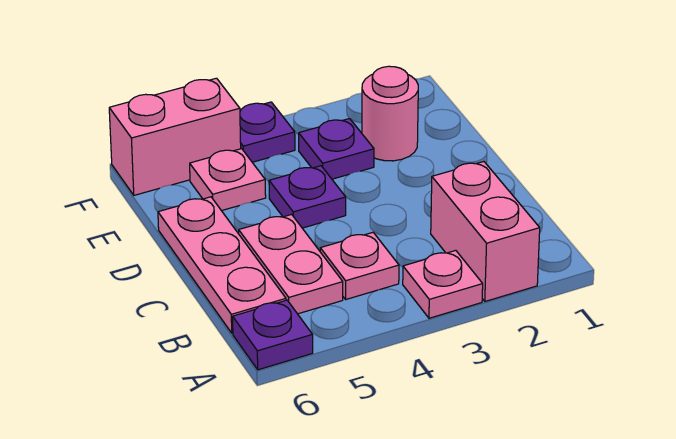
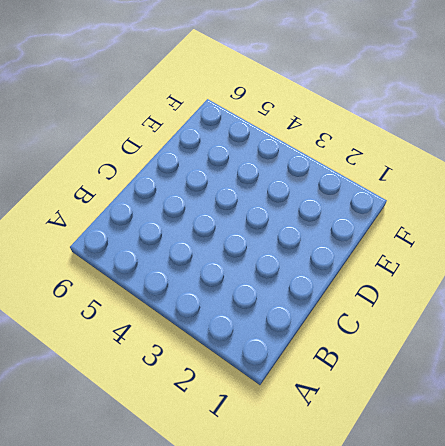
none -> pink brick A2:B2 level 1
none -> pink plate A3 level 1
none -> purple plate A6 level 1

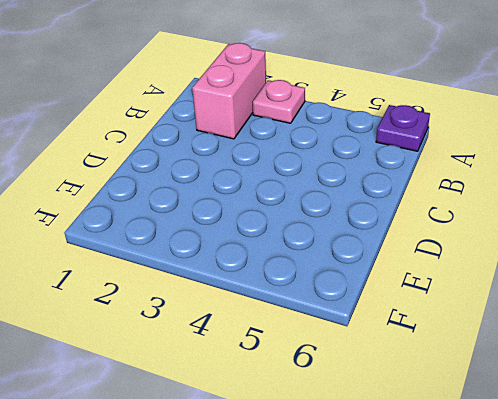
none -> pink plate B4 level 1
none -> pink plate B5:C5 level 1
none -> pink plate B6:D6 level 1

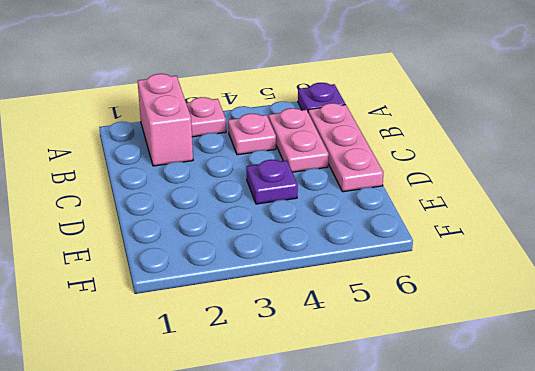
none -> pink round brick E2 level 1
none -> purple plate E3 level 1
none -> pink plate E5 level 1

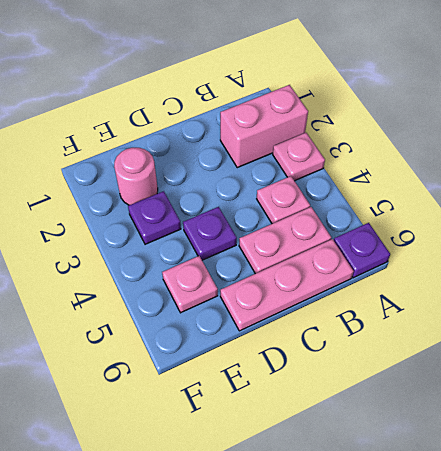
none -> purple plate F4 level 1
none -> pink brick F5:F6 level 1

